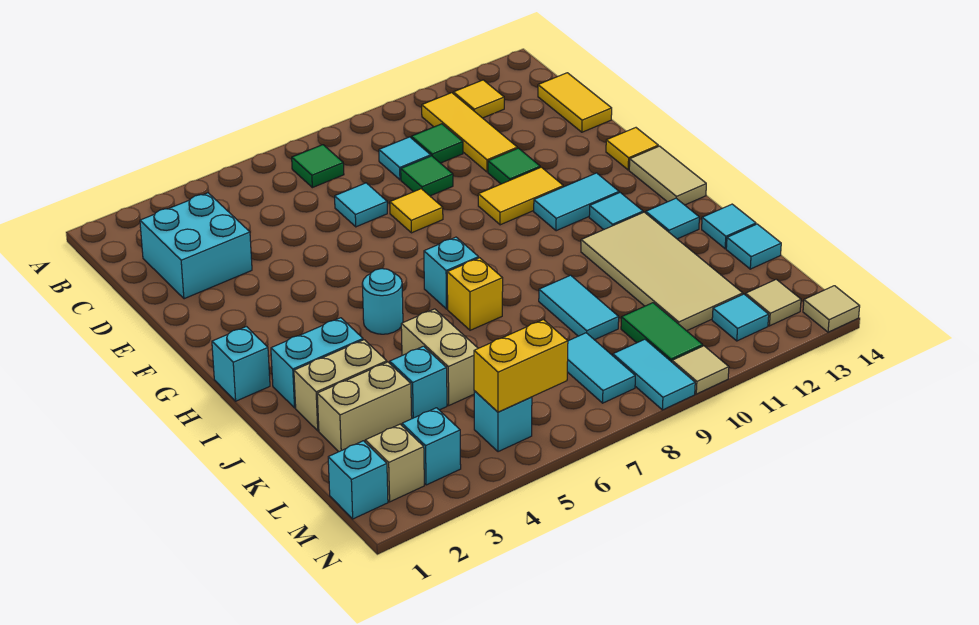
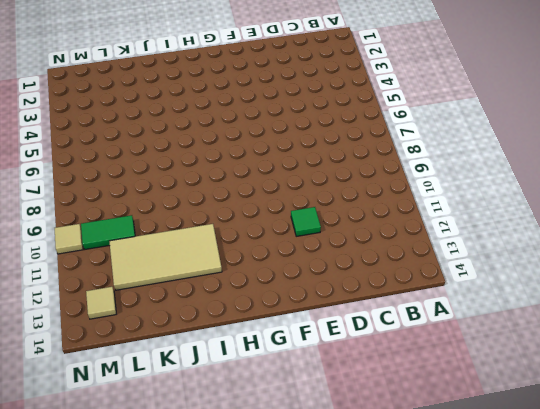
none -> green tile B7 level 1
none -> yellow tile B11:D11 level 1
none -> yellow tile B12 level 1
none -> cyan brick C2:D3 level 1

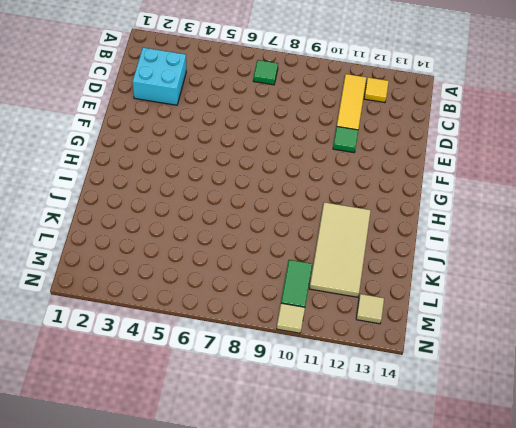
none -> cyan tile C9 level 1
none -> green tile C10 level 1
none -> yellow tile C14:D14 level 1
none -> cyan tile D7 level 1

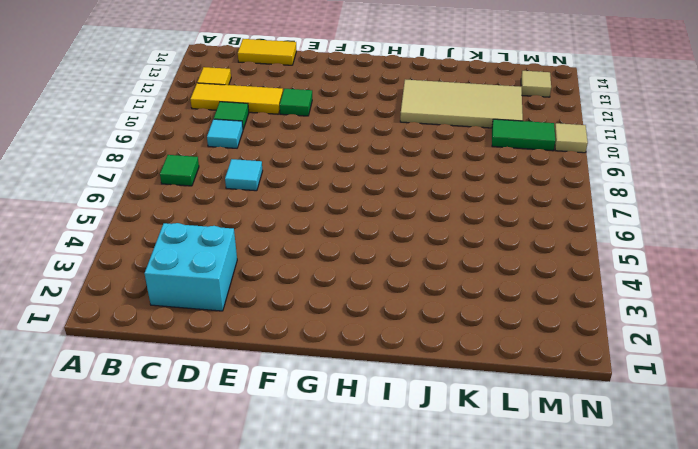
none -> green tile D9 level 1
none -> yellow tile E8 level 1
none -> yellow tile F10:F11 level 1
none -> yellow tile F14 level 1

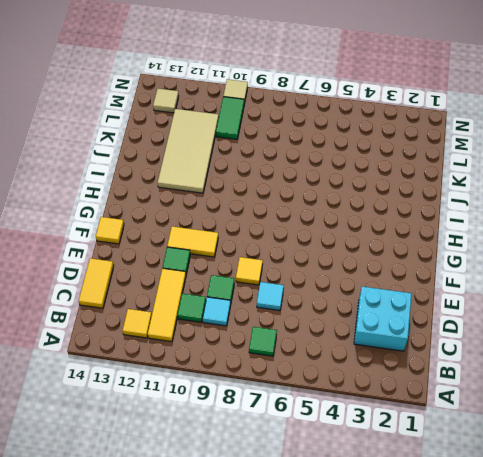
none -> cyan tile G11:G12 level 1
none -> tan tile G14:H14 level 1
none -> cyan brick H1 level 1
none -> cyan round brick H5 level 1

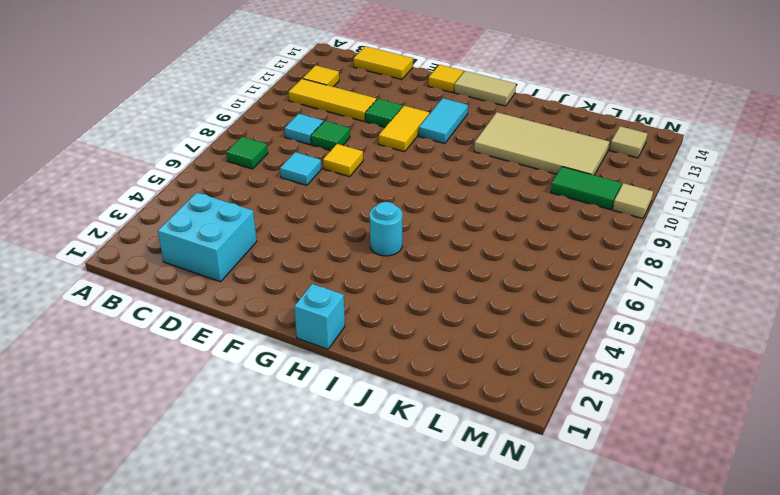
none -> green tile C10 level 1
none -> cyan brick H7 level 1
none -> cyan tile H12 level 1
none -> cyan brick I2:I3 level 1

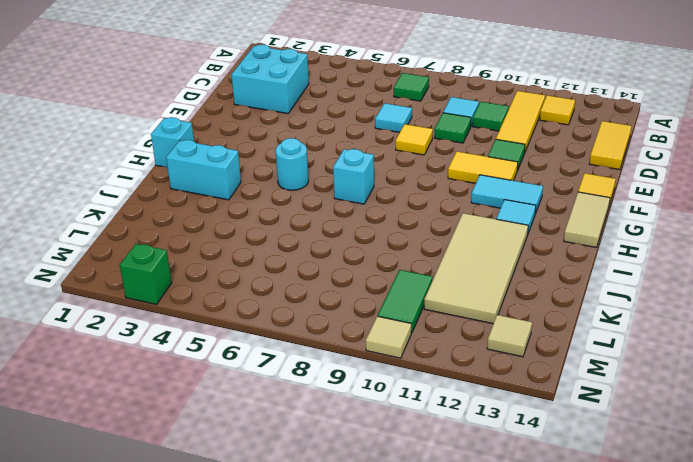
green brick N3 level 1 -> none
none -> yellow brick I7 level 1
none -> cyan tile I13 level 1
none -> tan brick J2:J3 level 1
none -> tan brick J5:K5 level 1

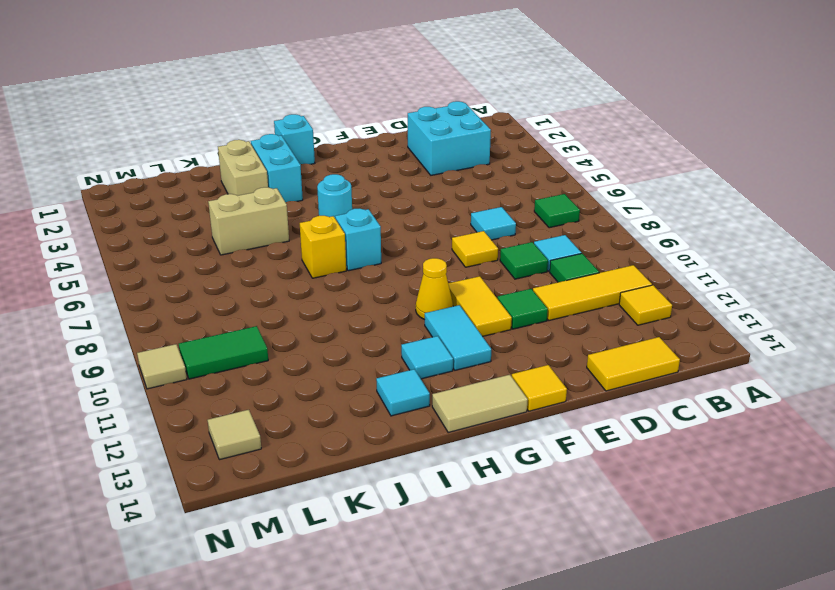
yellow cone G10 level 1 -> none
none -> tan tile I11:L12 level 1
none -> cyan tile J9:K9 level 1
none -> cyan tile J14 level 1
none -> tan brick K2:K3 level 1

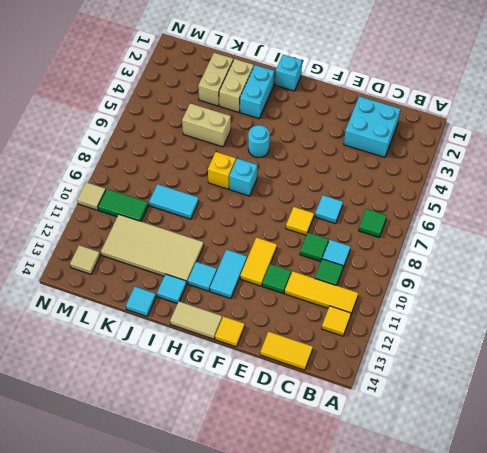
none -> cyan brick K4 level 1
none -> cyan tile K14 level 1
none -> cyan tile L8:M8 level 1
none -> cyan brick M1 level 1

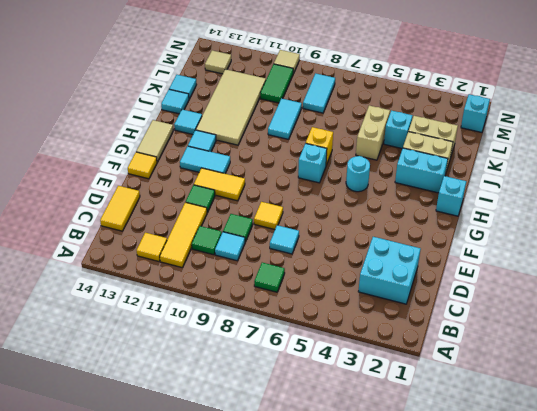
none -> tan brick M2 level 1
none -> cyan brick M3 level 1
none -> cyan brick M5 level 1
none -> cyan tile M9:N9 level 1

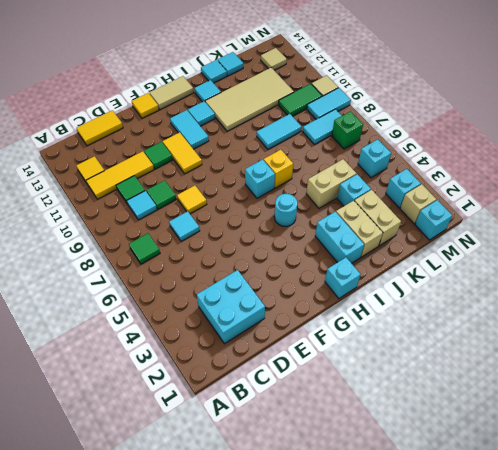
green brick M7 level 1 -> none
none -> cyan tile M12 level 1
none -> tan tile N14 level 1
none -> yellow brick M5:M6 level 2

